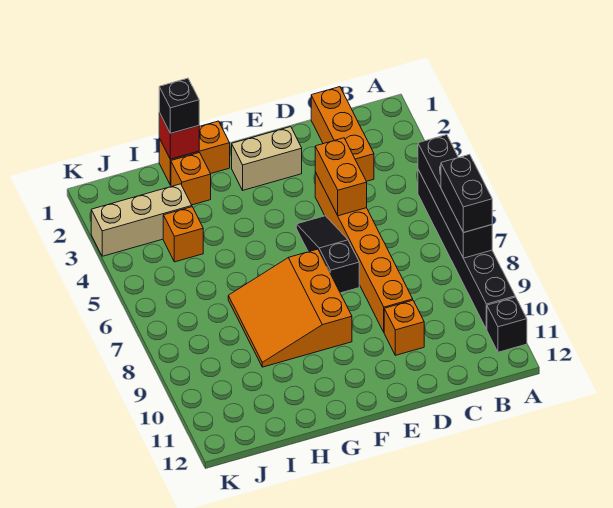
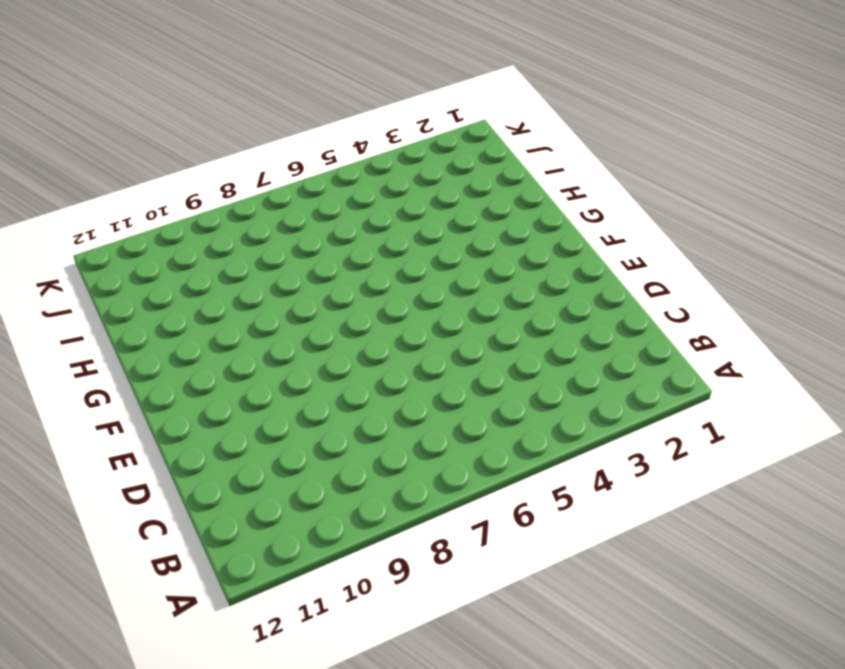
none -> black brick A5:A10 level 1
none -> black brick A11 level 1
none -> orange brick C1:C3 level 1

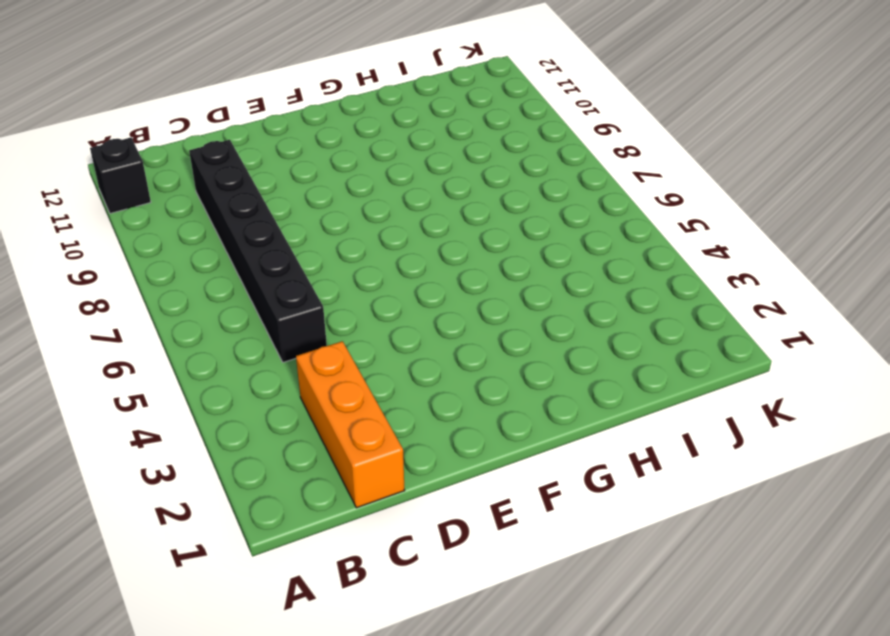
black brick C5:C10 level 1 -> black brick A5:A10 level 1
none -> orange brick D4:D9 level 1
none -> orange brick D10 level 1
none -> tan brick E2:F2 level 1

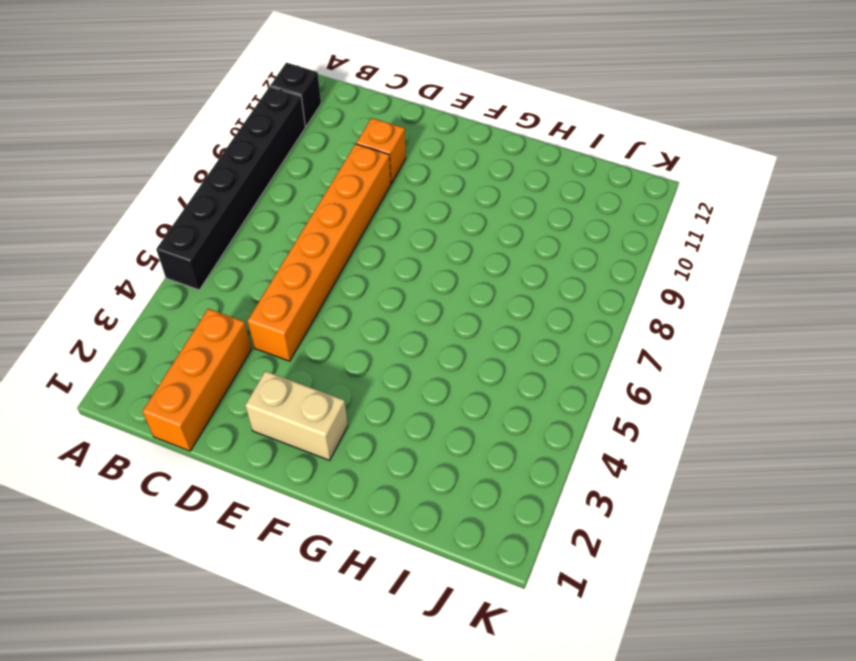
none -> black slope E5:E7 level 1 top 7
none -> orange slope F7:H9 level 1 top F
none -> orange brick G1:H1 level 1

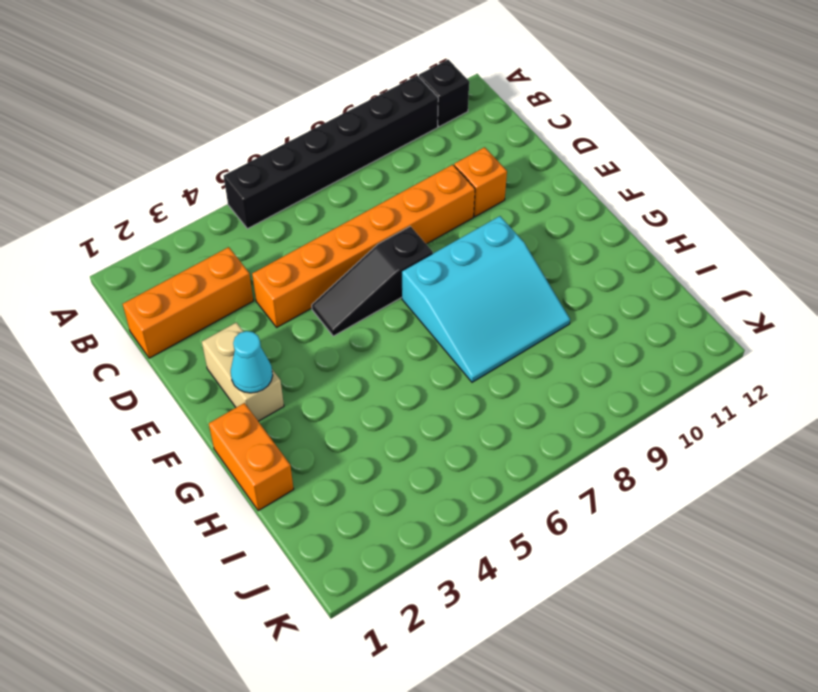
cyan cone F2 level 2 -> none
cyan slope F7:H9 level 1 top F -> orange slope F7:H9 level 1 top F
none -> orange brick H2 level 1
none -> tan brick I3:K3 level 1
none -> orange brick I4 level 1

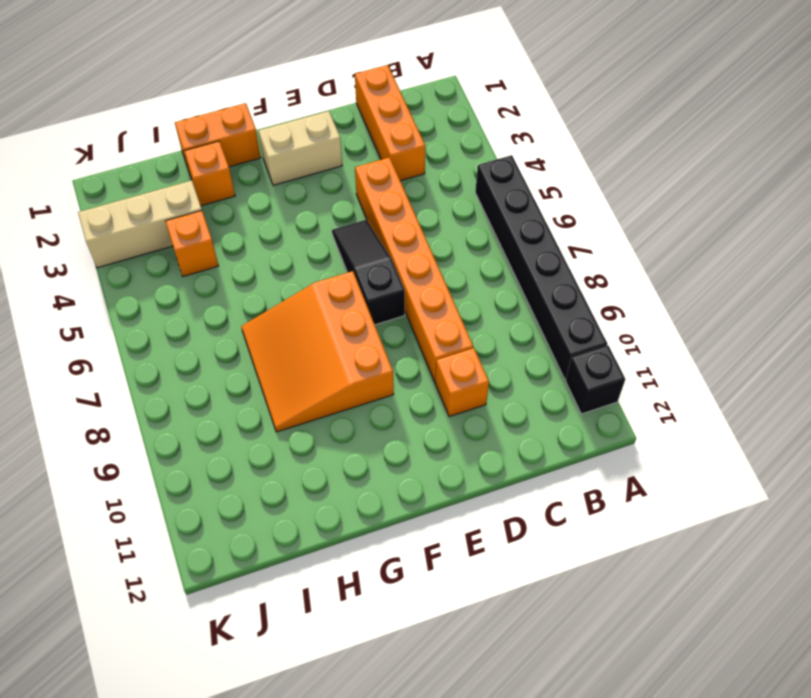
none -> black brick A5:A8 level 2
none -> orange brick D4:D5 level 2
none -> red brick H1 level 2

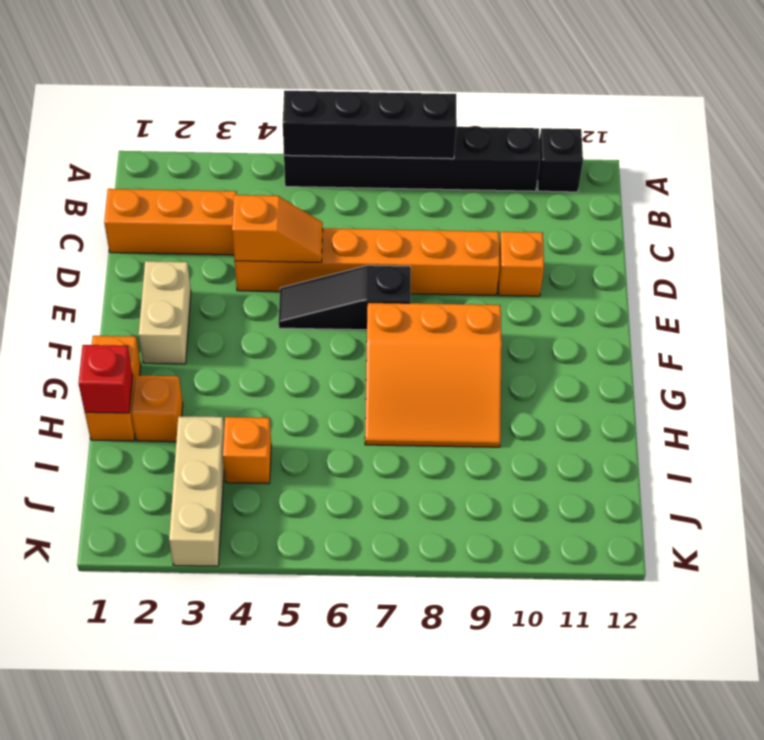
orange slope D4:D5 level 2 top 4 -> orange brick D4:D5 level 2
none -> black brick A7:A8 level 3
none -> black brick H1 level 3

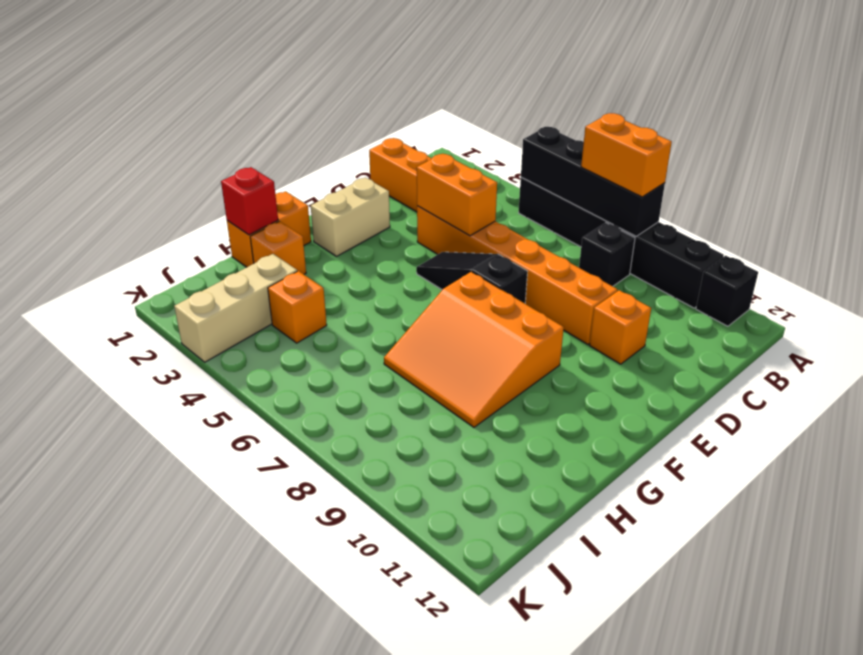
orange brick A7:A8 level 3 -> black brick A7:A8 level 3
black brick B8 level 1 -> black brick H1 level 3

